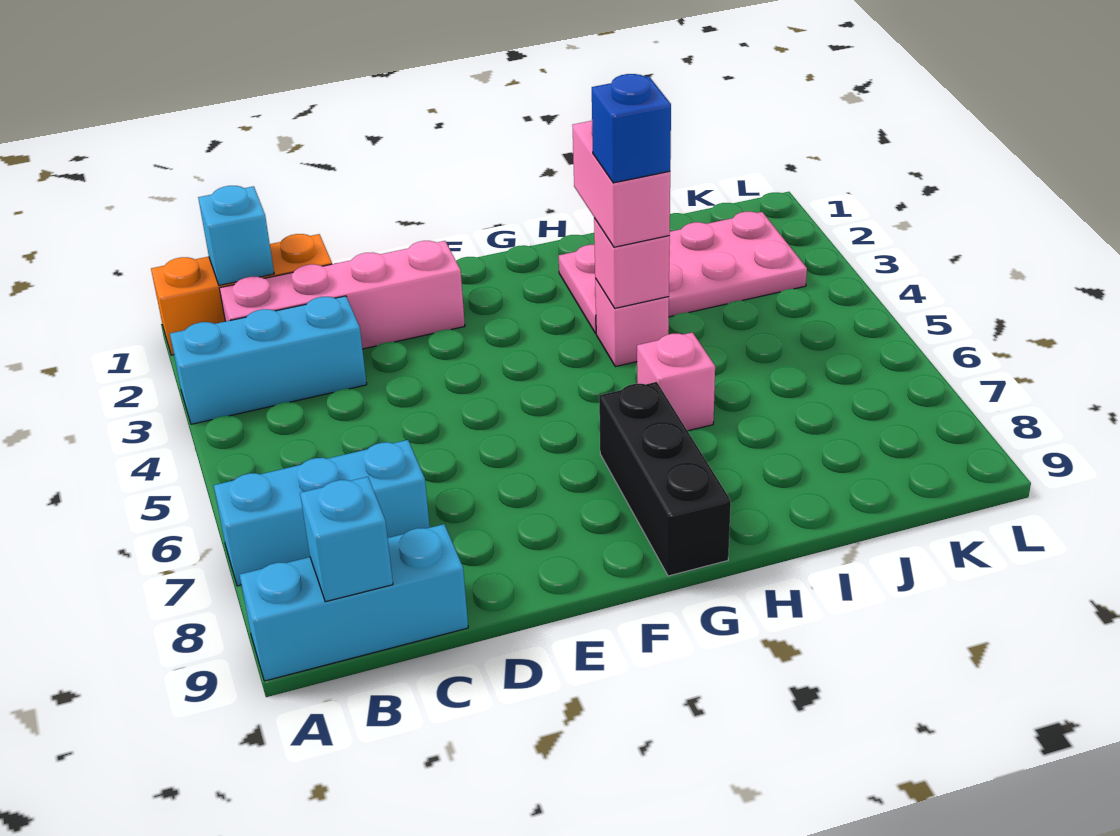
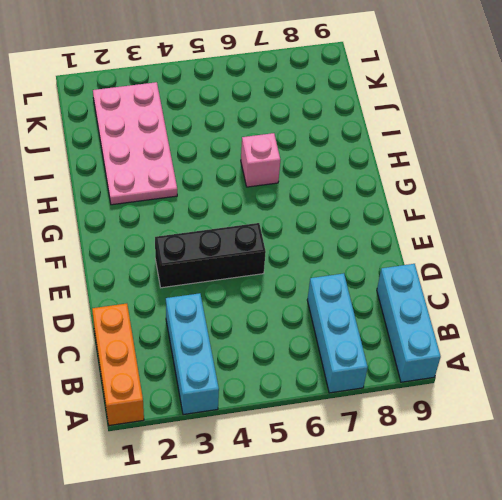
black brick E3:E5 level 1 -> black brick G7:G9 level 1
none -> pink brick B2:E2 level 1
none -> pink brick H4 level 1
none -> cyan brick B1 level 2

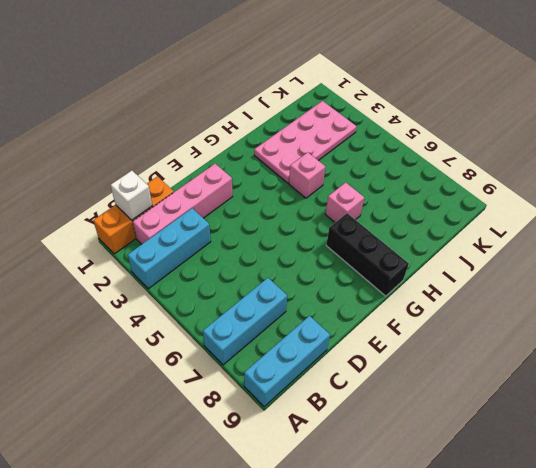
white brick B1 level 2 -> cyan brick B1 level 2
none -> cyan brick B9 level 2
none -> pink brick H4 level 2
none -> pink brick H3:H4 level 3

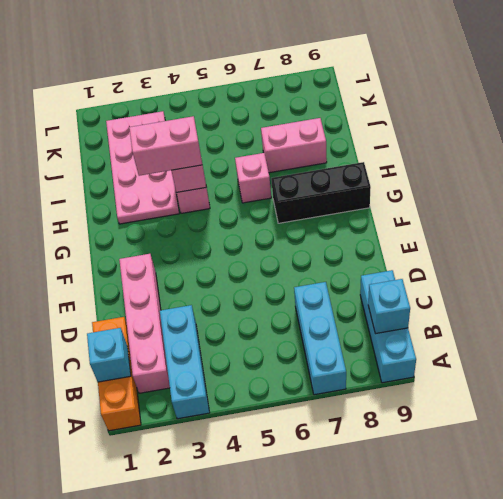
pink brick I7:I8 level 1 -> none
none -> blue brick H4 level 4

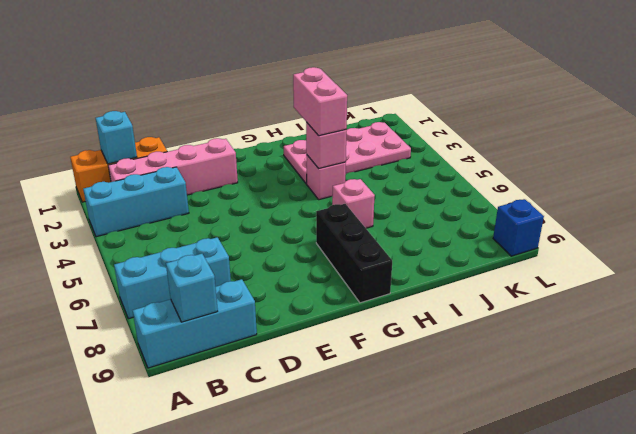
blue brick L9 level 1 -> blue brick H4 level 4

